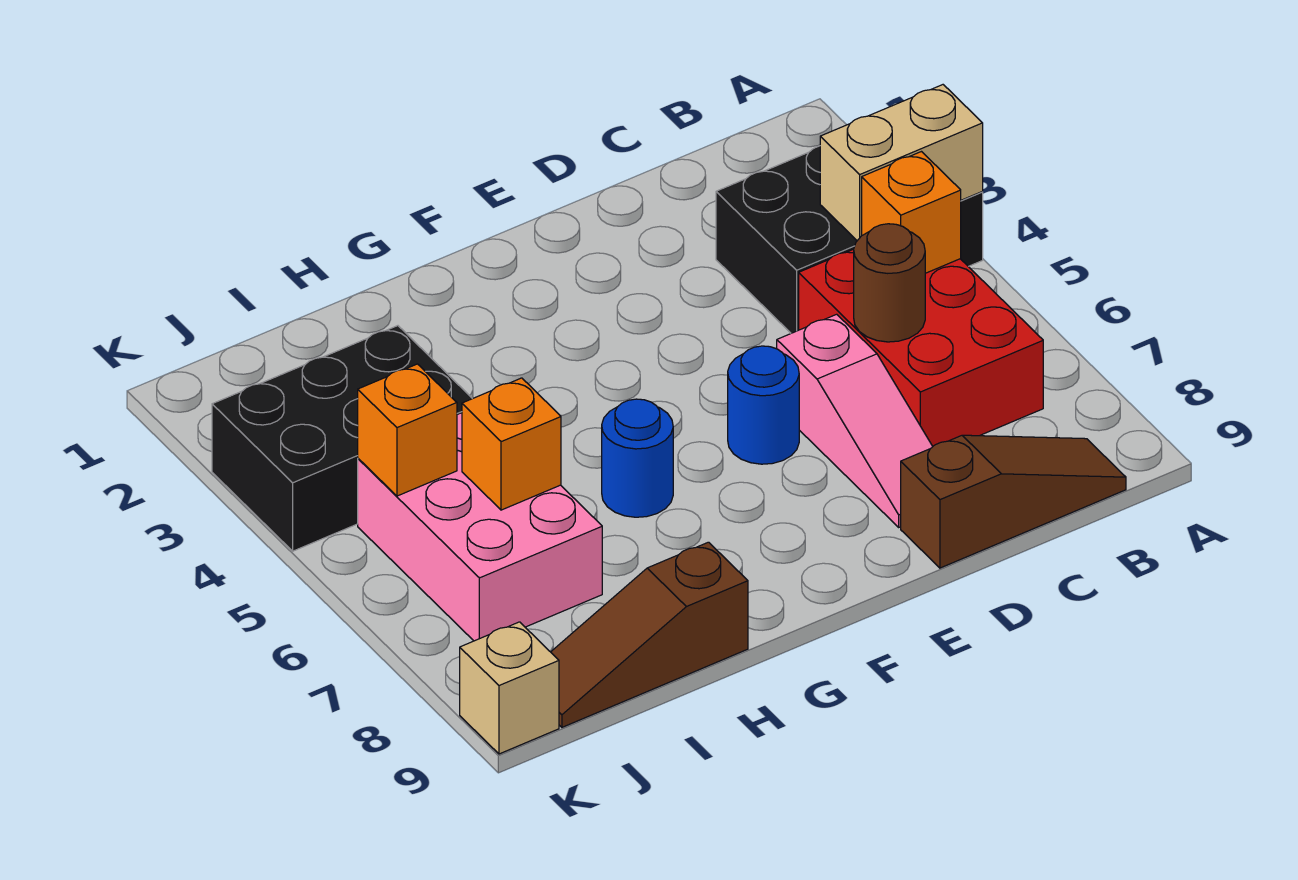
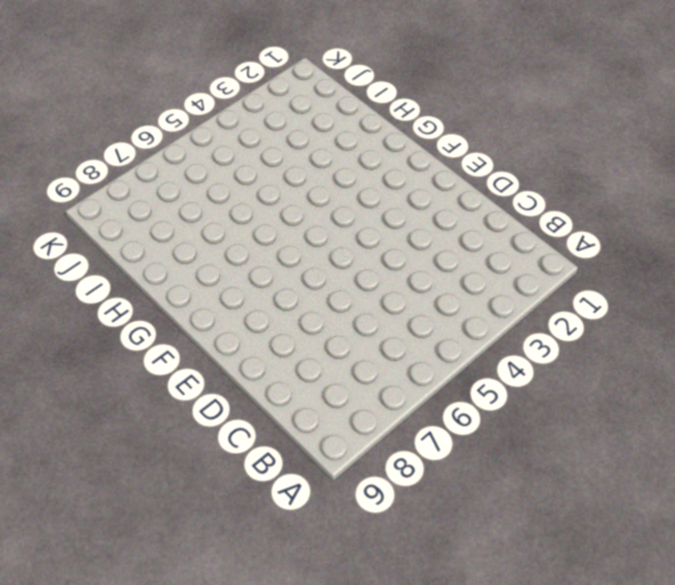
none -> black brick A3:C4 level 1
none -> red brick B5:C7 level 1
none -> brown slope B9:D9 level 1 top D

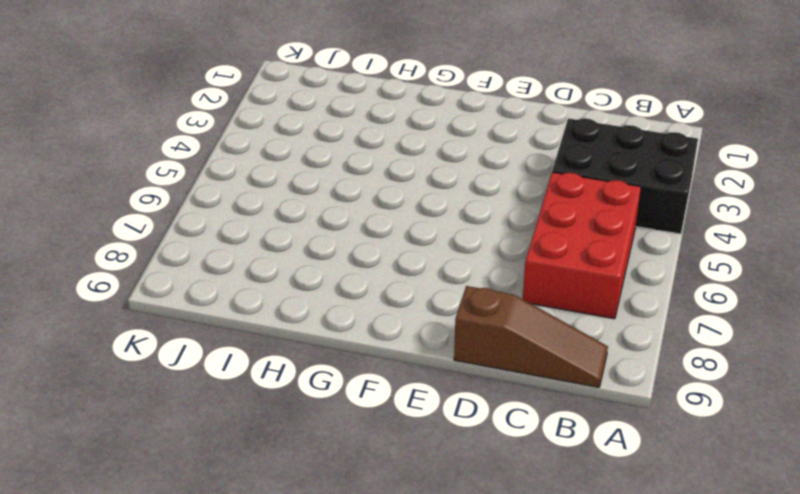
none -> pink slope D6:D8 level 1 top 6
none -> blue round brick E6 level 1
none -> blue round brick G6 level 1

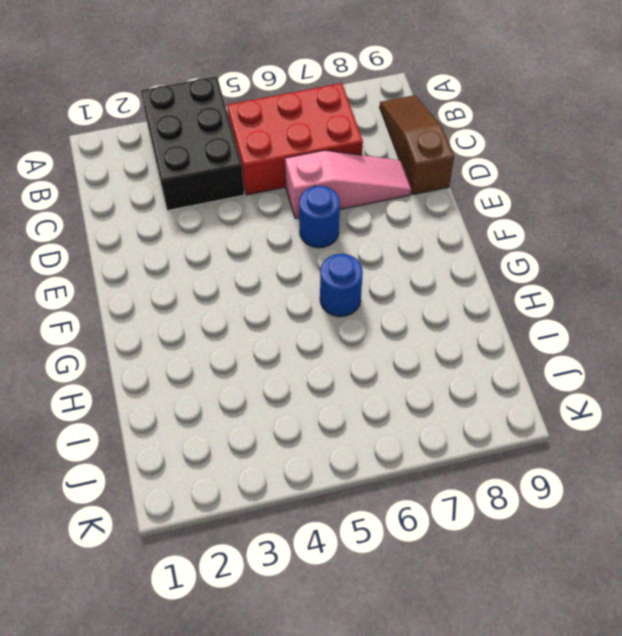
none -> brown slope H9:J9 level 1 top H
none -> black brick I3:K4 level 1
none -> pink brick I5:J7 level 1

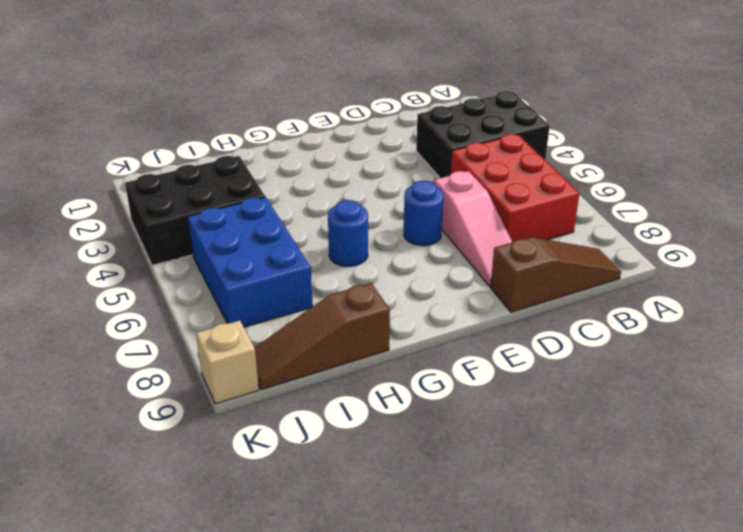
blue brick I5:J7 level 1 -> pink brick I5:J7 level 1
none -> tan brick A4:B4 level 2
none -> orange brick B5 level 2
none -> brown round brick C6 level 2

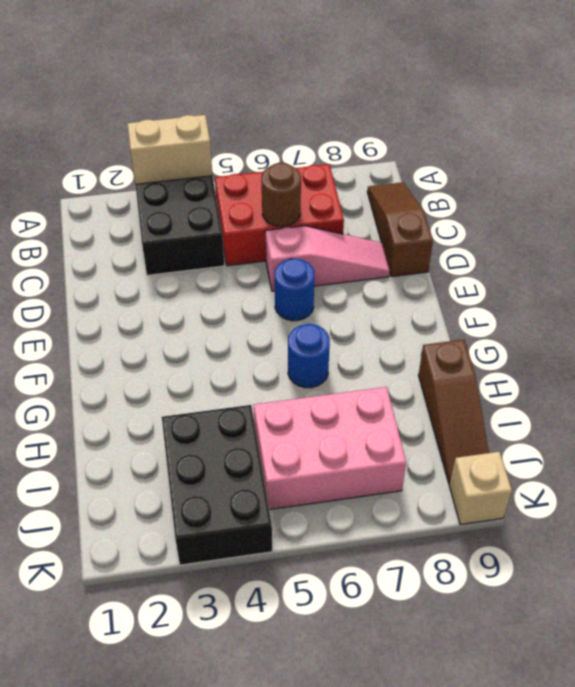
tan brick A3:A4 level 2 -> tan brick A4:B4 level 2
none -> orange brick B5 level 2
none -> orange brick I6 level 2
none -> orange brick J5 level 2

